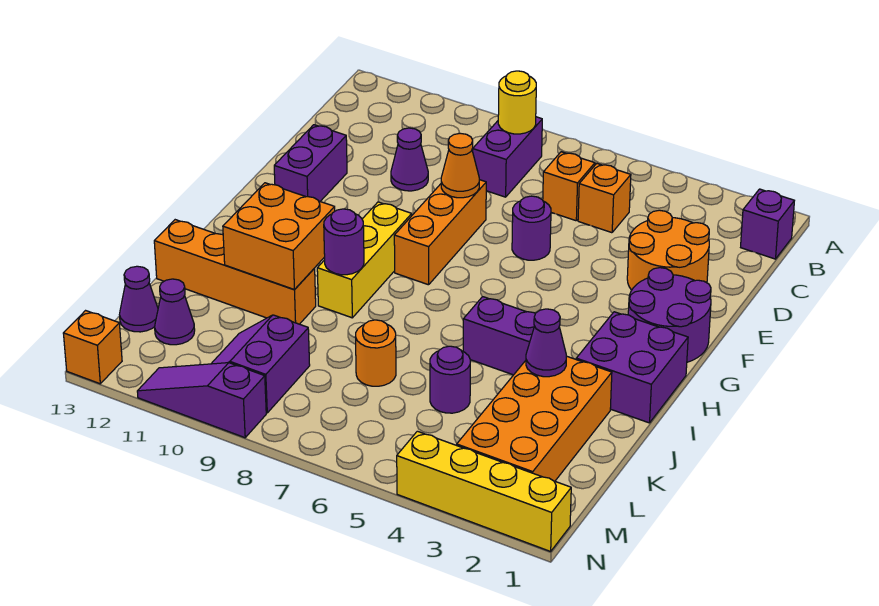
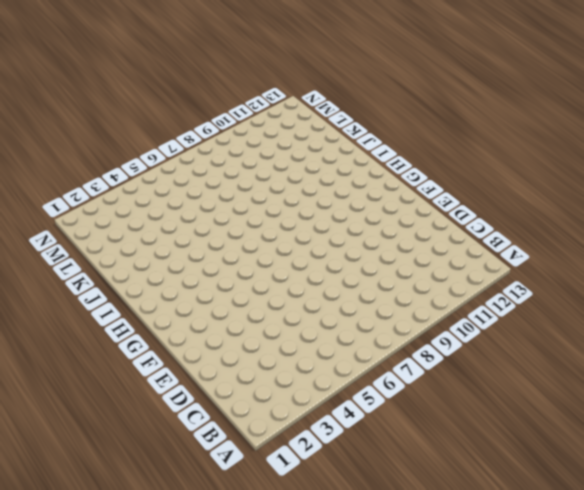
none -> purple brick B1 level 1
none -> purple brick B8:C8 level 1
none -> orange brick C5 level 1

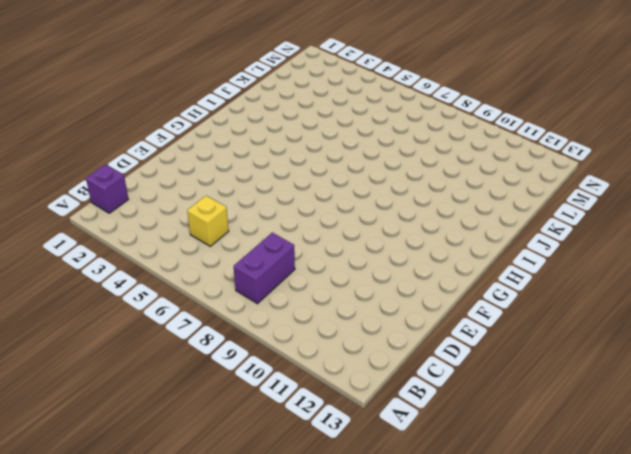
yellow brick C5 level 1 -> orange brick C5 level 1
none -> orange brick C6 level 1
none -> orange round brick D2:E3 level 1
none -> purple cone D10 level 1

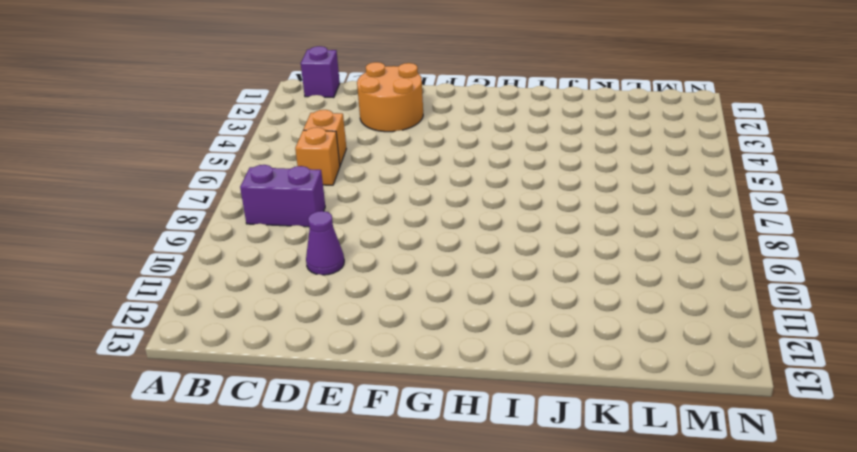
none -> purple round brick E6 level 1
none -> orange brick E8:G8 level 1
none -> purple brick E12:F12 level 1

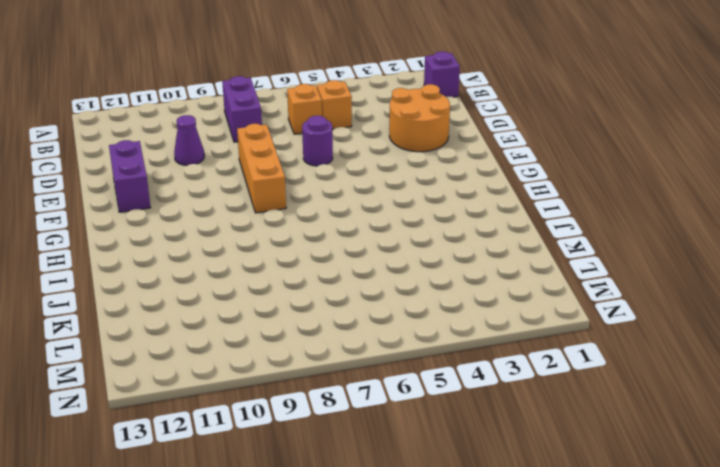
none -> purple round brick F1:G2 level 1
none -> yellow brick G9:I9 level 1
none -> purple brick H1:I2 level 1

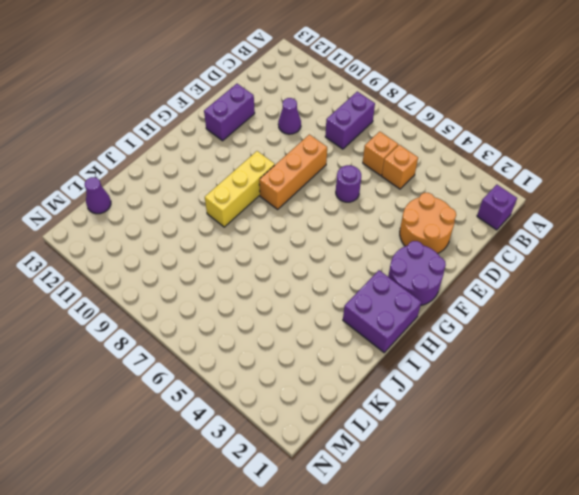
none -> purple brick I4:I5 level 1
none -> orange brick J2:M3 level 1
none -> orange brick J10:J13 level 1

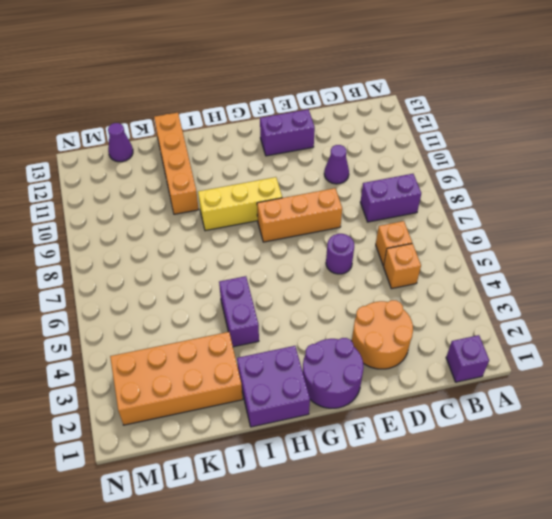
none -> purple round brick K5 level 1
none -> orange round brick K7 level 1
none -> purple slope L9:M10 level 1 top 9

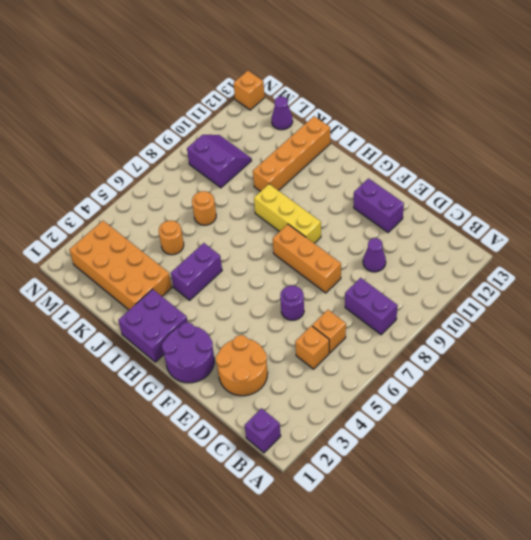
orange round brick K5 level 1 -> purple round brick K5 level 1
none -> purple cone L12 level 1
none -> yellow brick N1:N4 level 1
none -> purple slope N9:N11 level 1 top 9

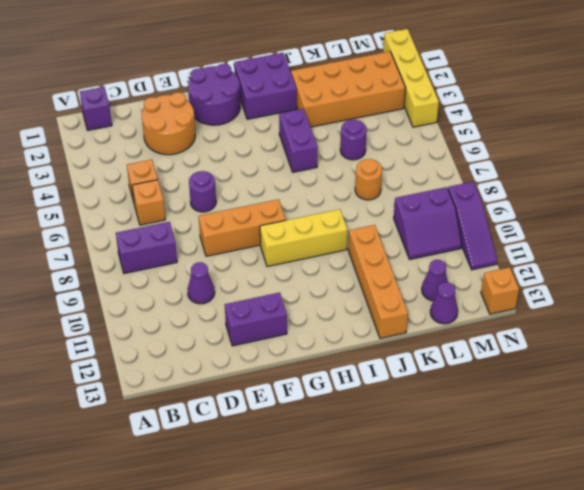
none -> yellow round brick B8 level 2
none -> orange cone E8 level 2
none -> purple round brick I9 level 2

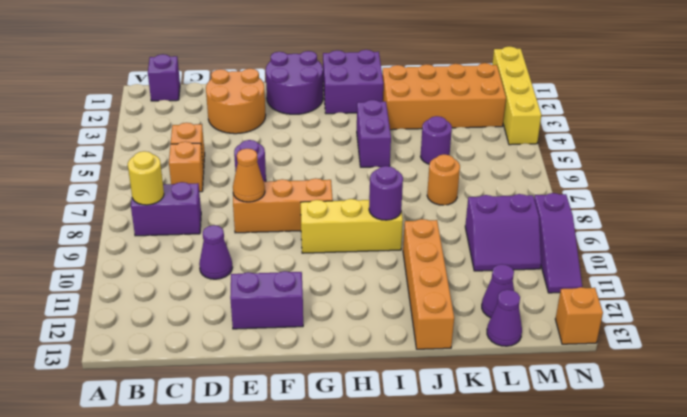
none -> orange brick I10:J11 level 2
none -> purple cone J3 level 2

